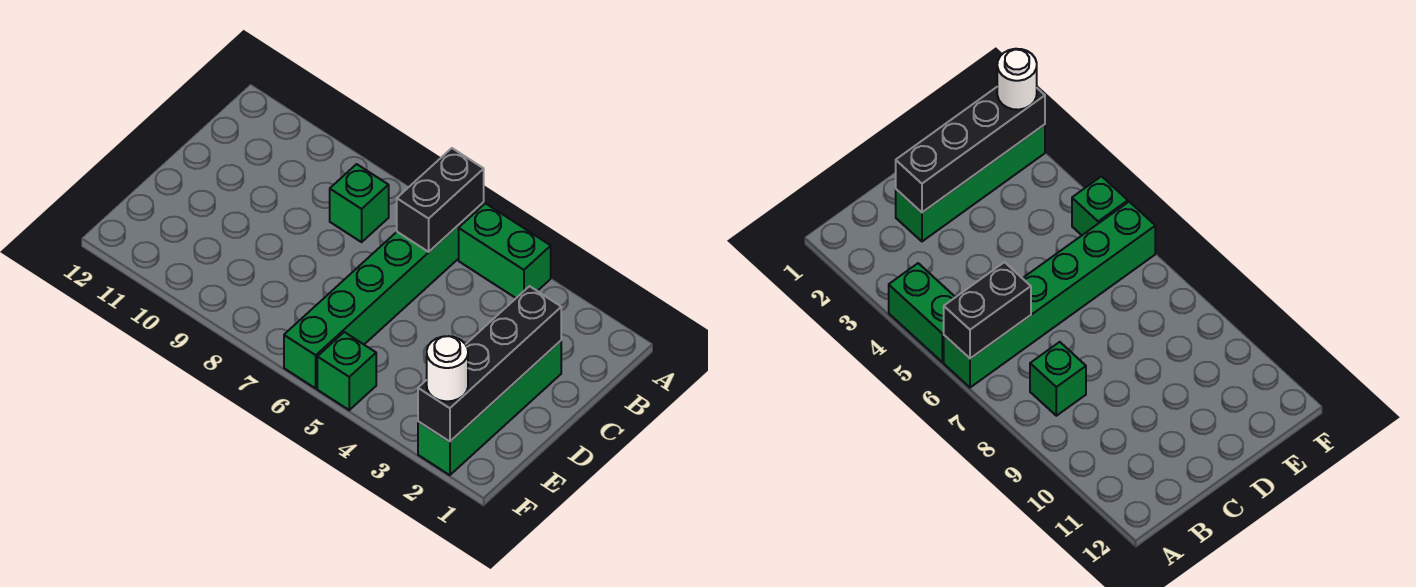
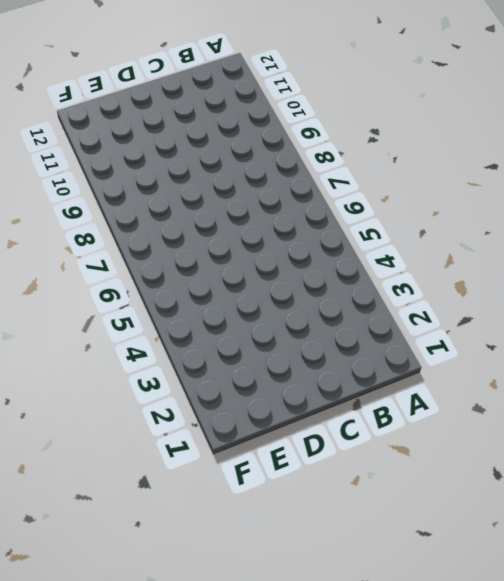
none -> green brick A4:A5 level 1
none -> green brick A6:F6 level 1

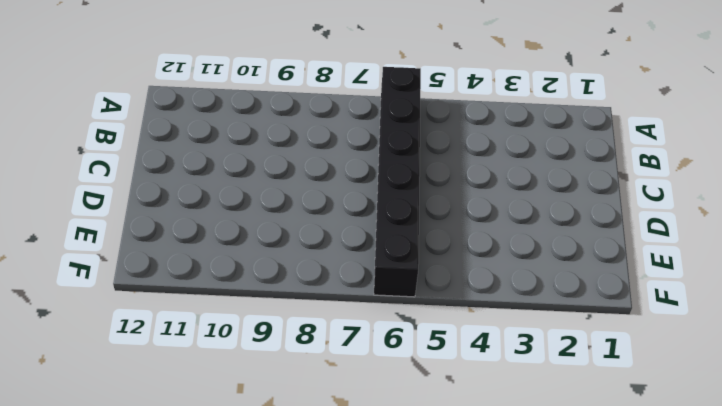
black brick A6:F6 level 1 -> green brick A6:F6 level 1
none -> green brick A4:A5 level 1
none -> green brick B8 level 1

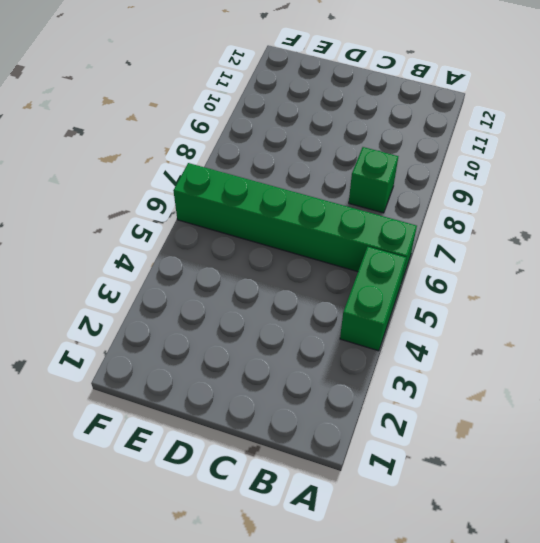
none -> green brick C2:F2 level 1
none -> green brick F5 level 1

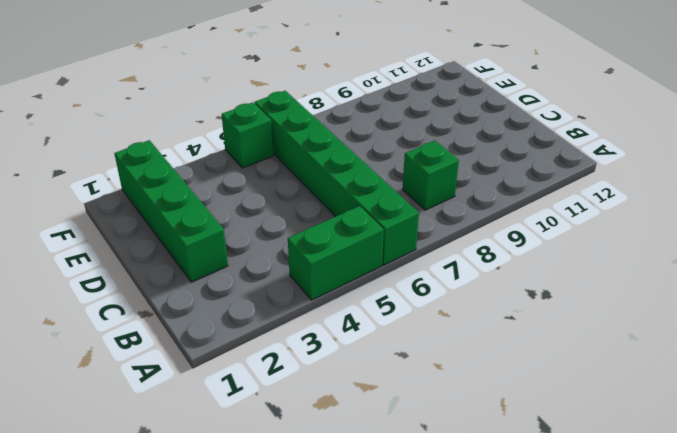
none -> black brick A6:B6 level 2
none -> black brick C2:F2 level 2

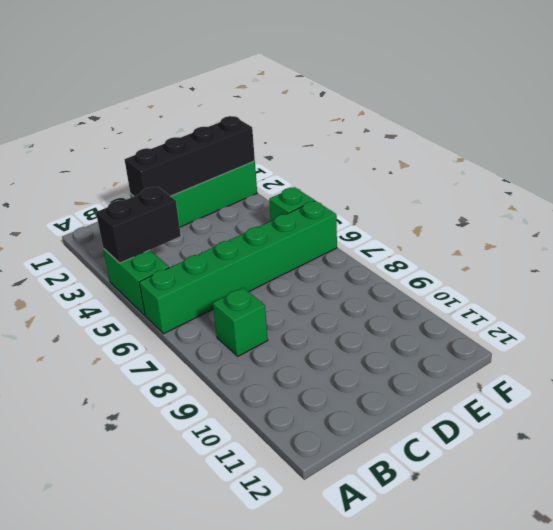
black brick A4:B4 level 2 -> black brick A6:B6 level 2
none -> white round brick F2 level 3

